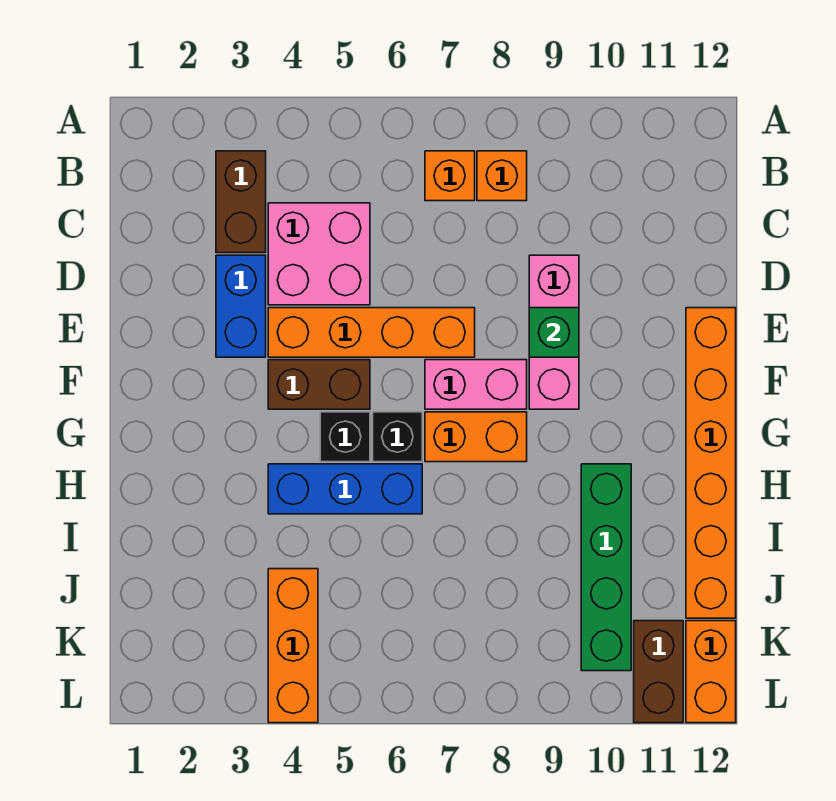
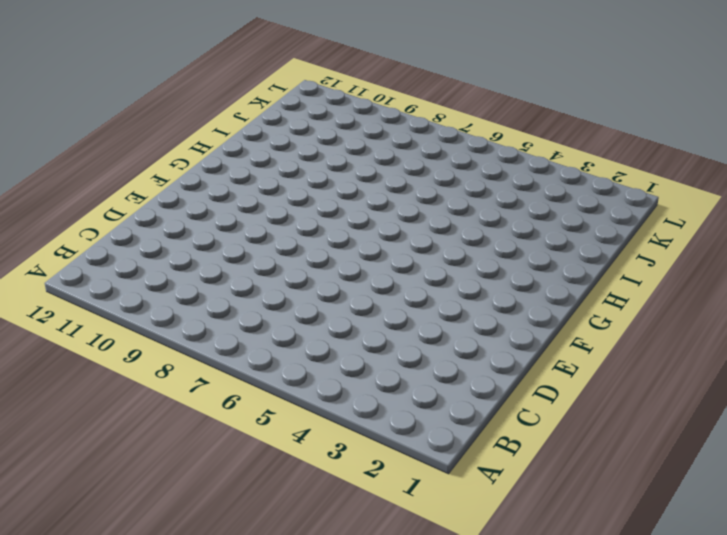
none -> brown brick B3:C3 level 1
none -> orange brick B7 level 1
none -> orange brick B8 level 1

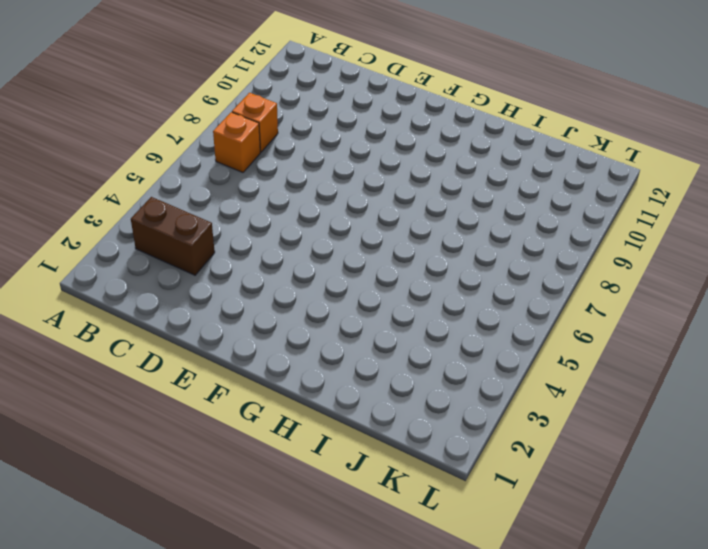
none -> pink brick C4:D5 level 1
none -> blue brick D3:E3 level 1
none -> pink brick D9:F9 level 1

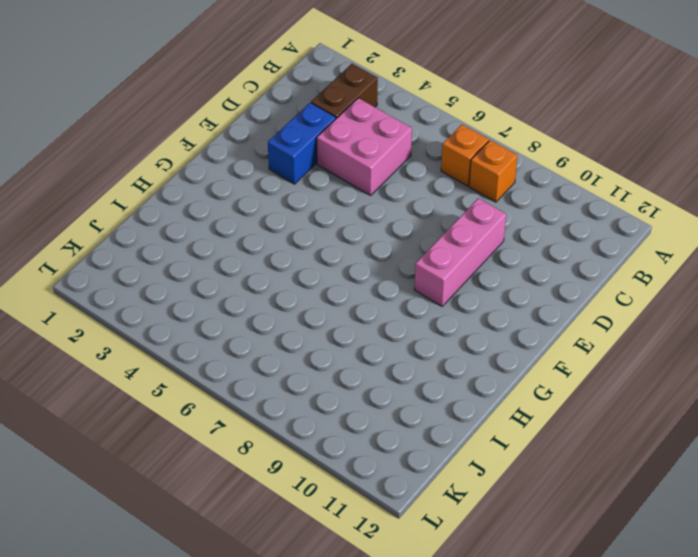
none -> orange brick E4:E7 level 1
none -> orange brick E12:J12 level 1
none -> brown brick F4:F5 level 1

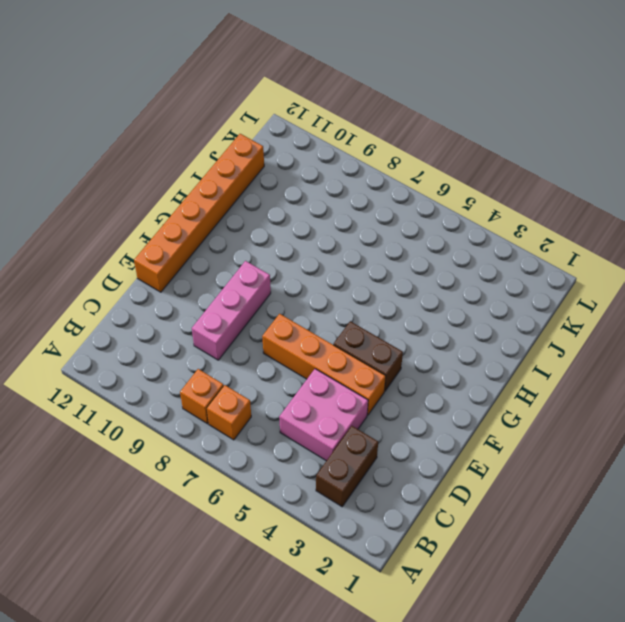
none -> blue brick D3:E3 level 1
none -> pink brick F7:F8 level 1
none -> black brick G5 level 1

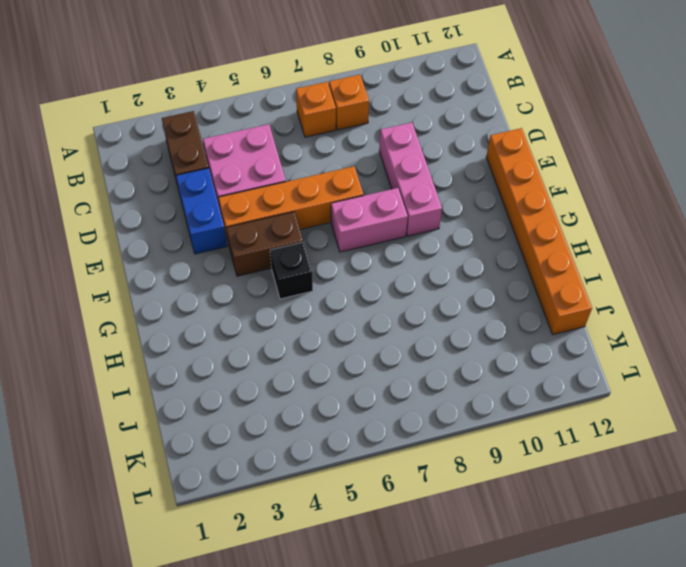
none -> black brick G6 level 1
none -> orange brick G7:G8 level 1
none -> blue brick H4:H6 level 1

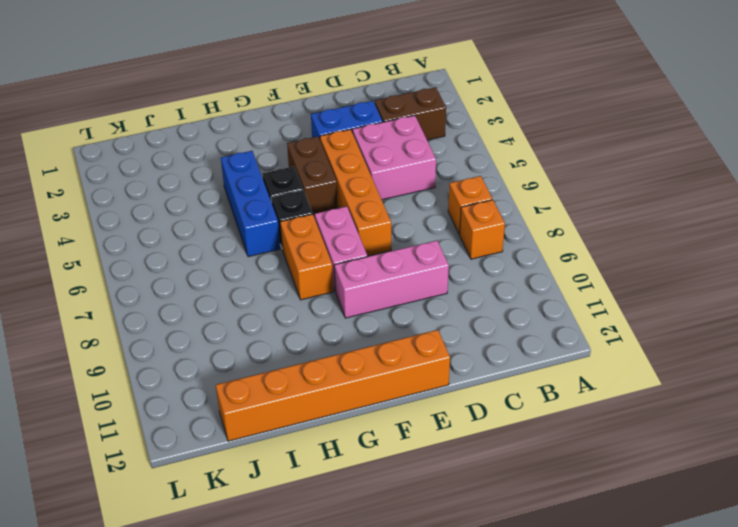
none -> green brick H10:K10 level 1
none -> orange brick J4:L4 level 1
none -> brown brick K11:L11 level 1

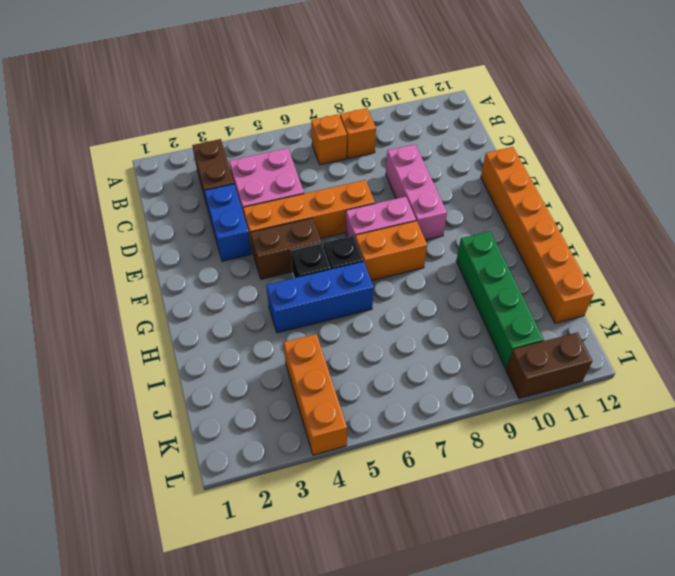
brown brick L10:L11 level 1 -> brown brick K11:L11 level 1
none -> orange brick K12:L12 level 1
none -> green brick E9 level 2

